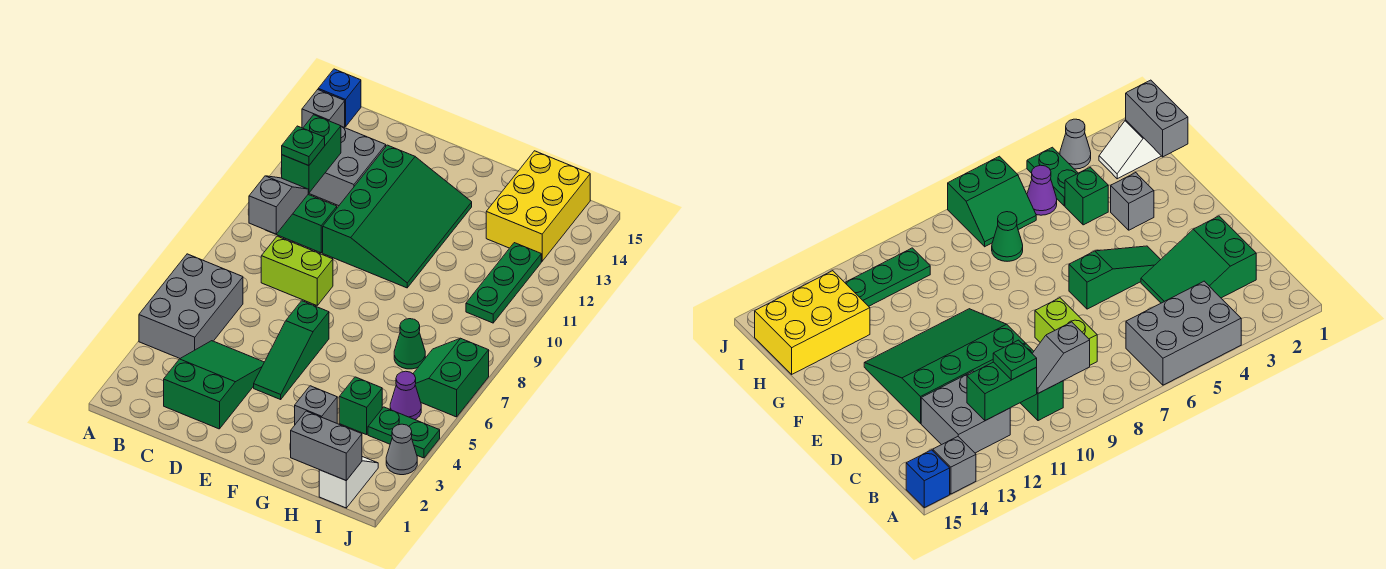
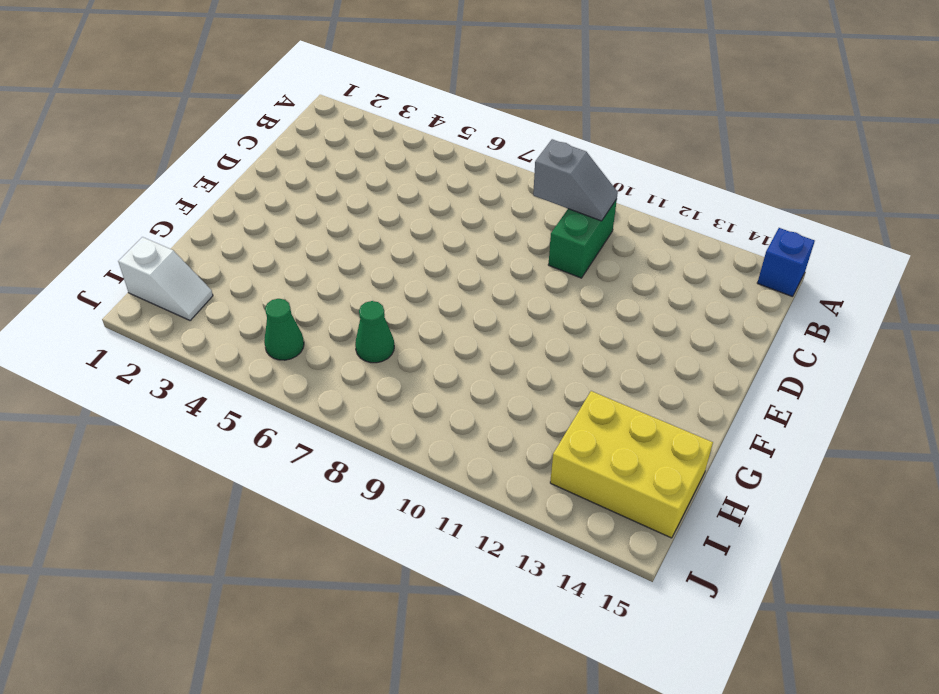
green cone I5 level 1 -> purple cone I5 level 1
none -> grey brick A4:B6 level 1
none -> grey brick A14 level 1
none -> grey brick B12:C13 level 1

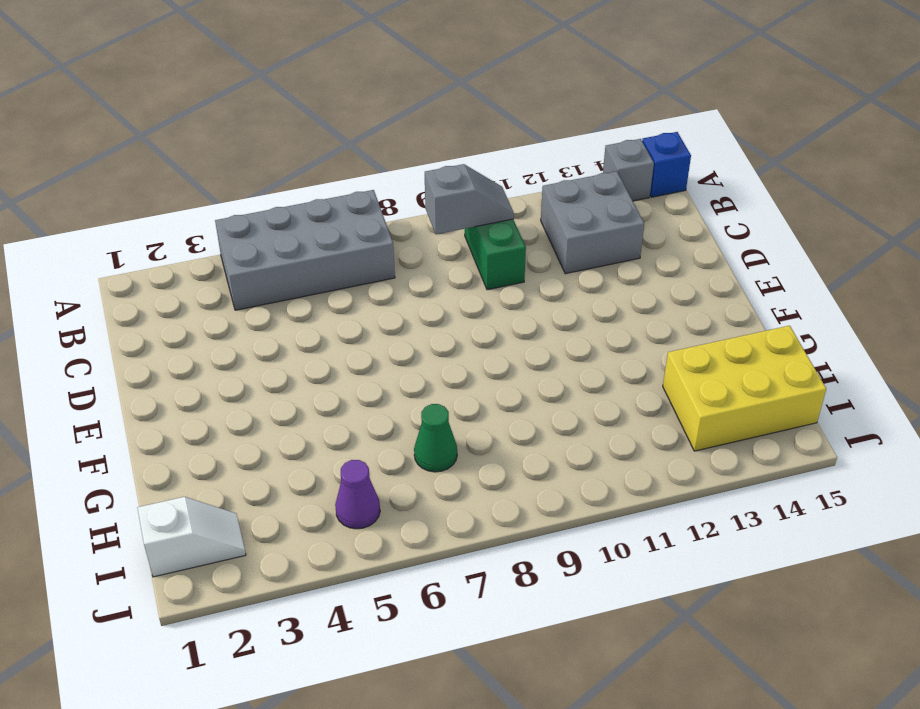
grey brick A4:B7 level 1 -> grey brick A4:B6 level 1
none -> green slope C2:D4 level 1 top 2
none -> lime brick C8:D8 level 1
none -> green slope D10:F13 level 1 top D

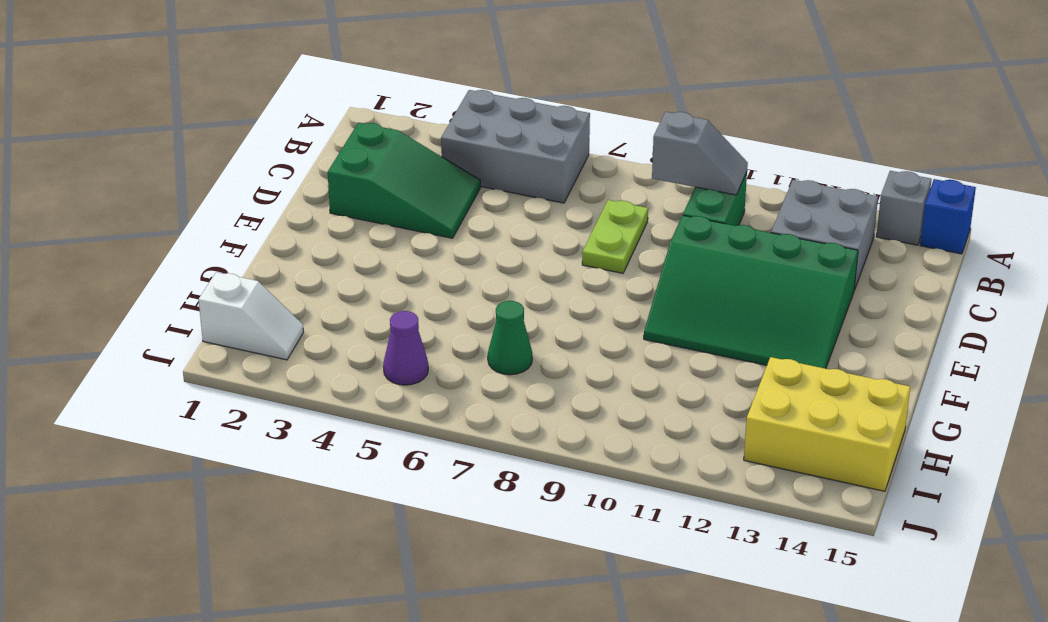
lime plate C8:D8 level 1 -> lime brick C8:D8 level 1
none -> green slope E4:E6 level 1 top 6
none -> grey brick G3 level 1
none -> green brick H4 level 1

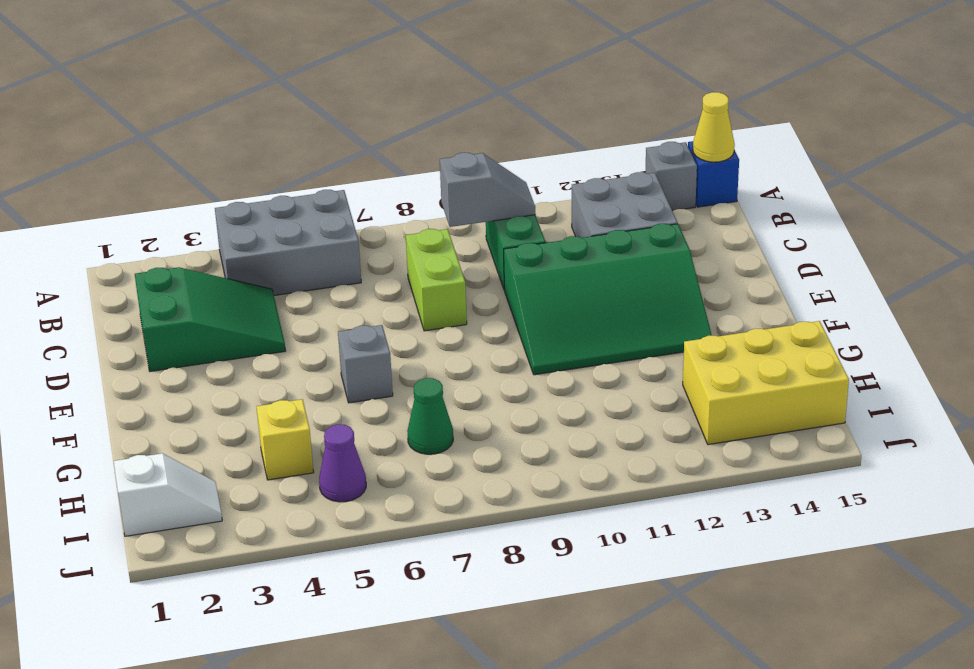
yellow cone A15 level 2 -> none
grey brick F6 level 1 -> grey brick G3 level 1
yellow brick H4 level 1 -> green brick H4 level 1
none -> green slope E4:E6 level 1 top 6
none -> green plate I4:J4 level 1
none -> green slope I6:J7 level 1 top J

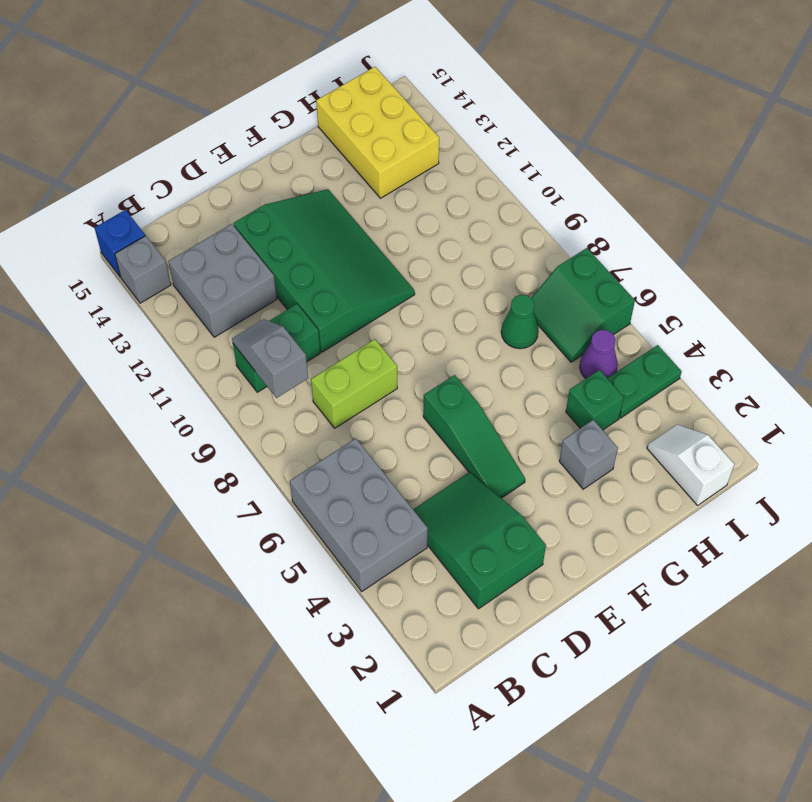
none -> green plate I10:I12 level 1
none -> grey cone J3 level 1
none -> green brick B11:B12 level 2

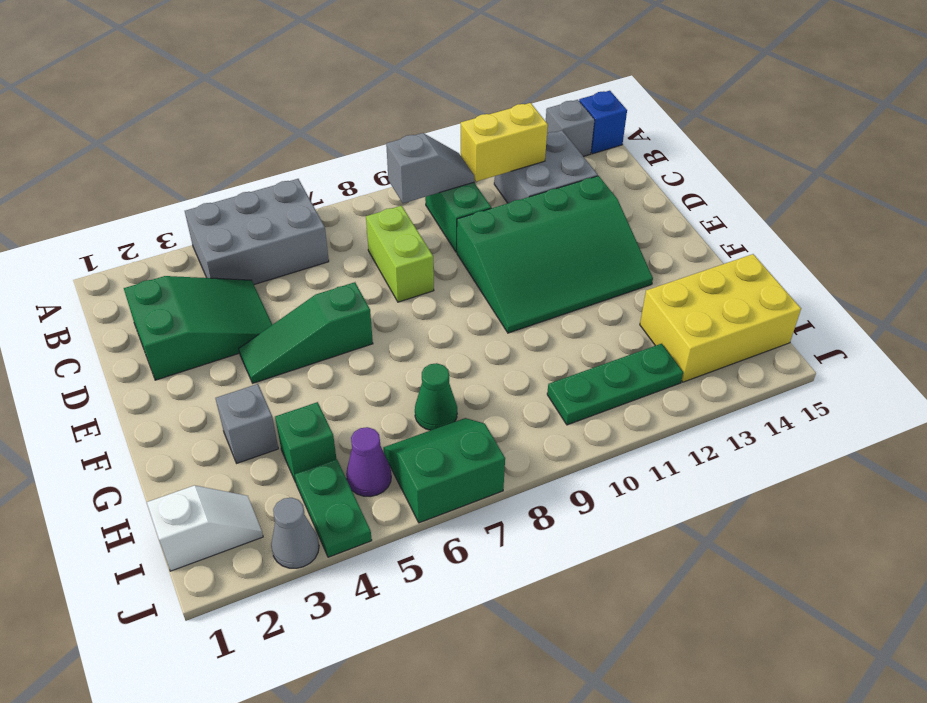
yellow brick B11:B12 level 2 -> green brick B11:B12 level 2
none -> grey brick H1:I1 level 2
none -> green plate B11 level 3

